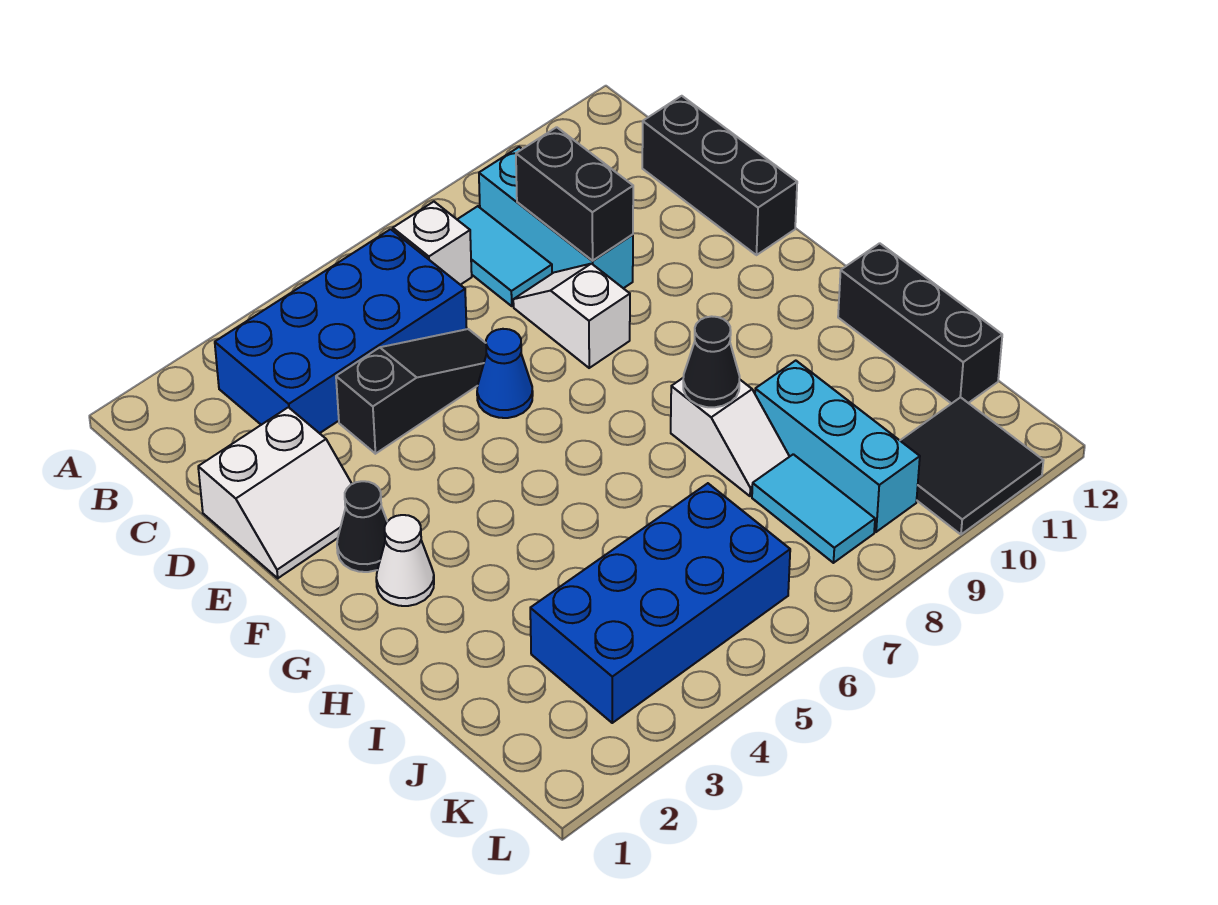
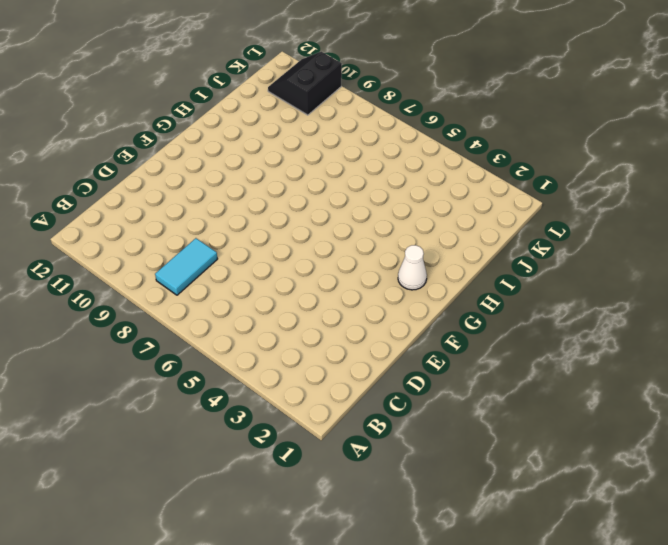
black slope K10:L11 level 1 top 10 -> black tile K10:L11 level 1
none -> blue brick B3:C6 level 1
none -> white brick B7 level 1
none -> cyan brick B9:D9 level 1

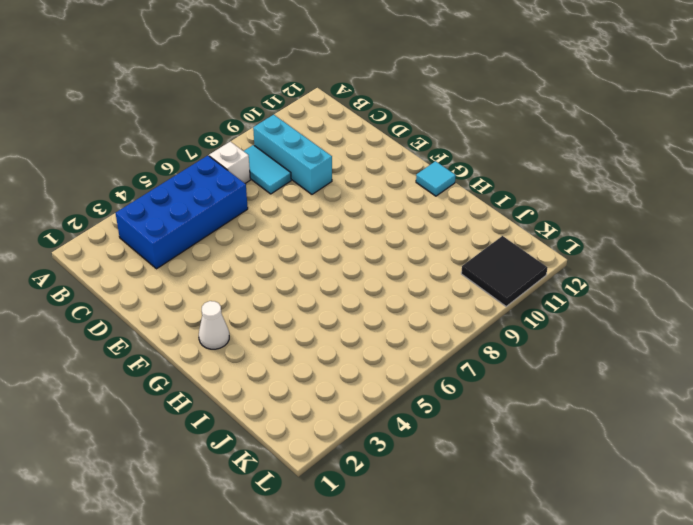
cyan tile G12 level 1 -> none
none -> black brick C12:E12 level 1
none -> white slope D1:E2 level 1 top D
none -> black slope D4:D6 level 1 top 4

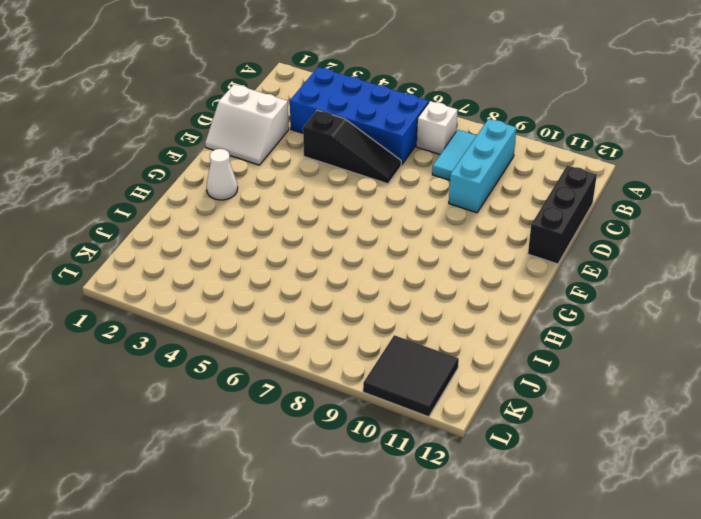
none -> white slope D8:E8 level 1 top E
none -> blue cone E6 level 1
none -> black cone F2 level 1

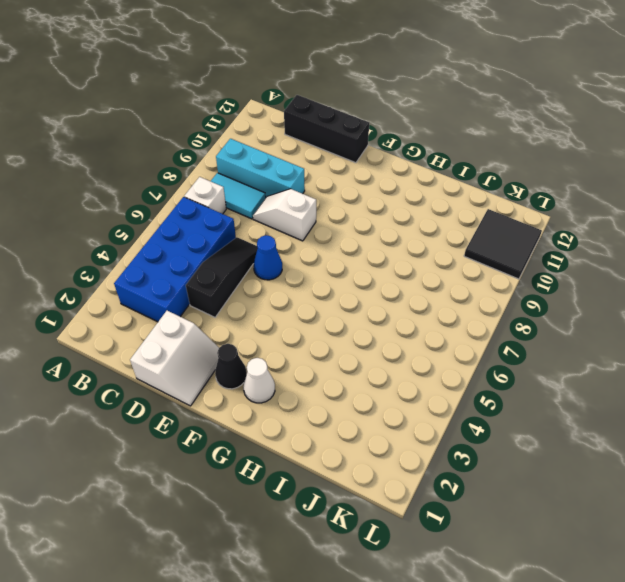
none -> white slope H8:I8 level 1 top H
none -> black brick H12:J12 level 1
none -> cyan brick I9:K9 level 1

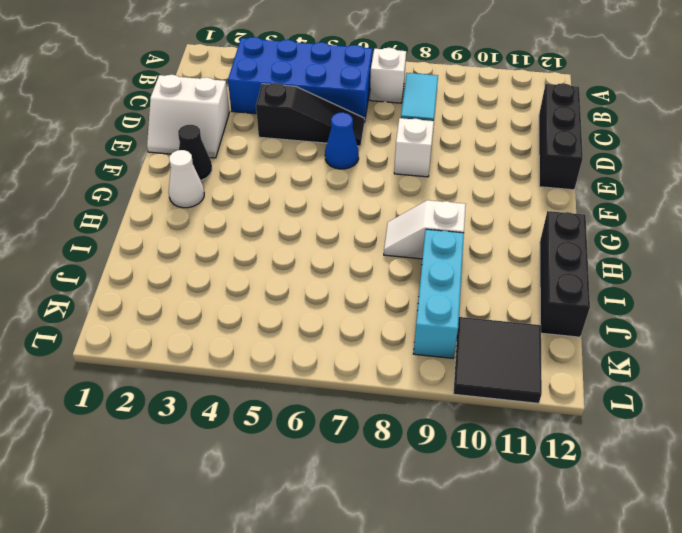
white slope H8:H9 level 1 top 9 -> white slope H8:I8 level 1 top H
none -> cyan brick B9:D9 level 1
none -> blue brick J3:K6 level 1
none -> cyan tile J8:K8 level 1

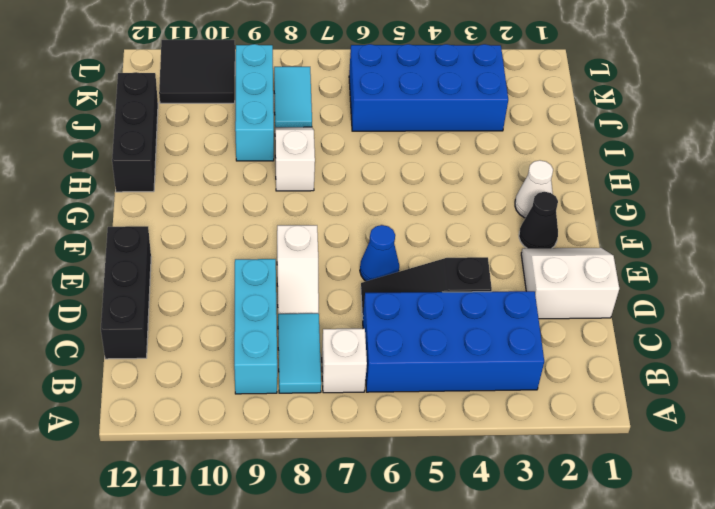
none -> black brick C9:D9 level 2
none -> black cone H8 level 2

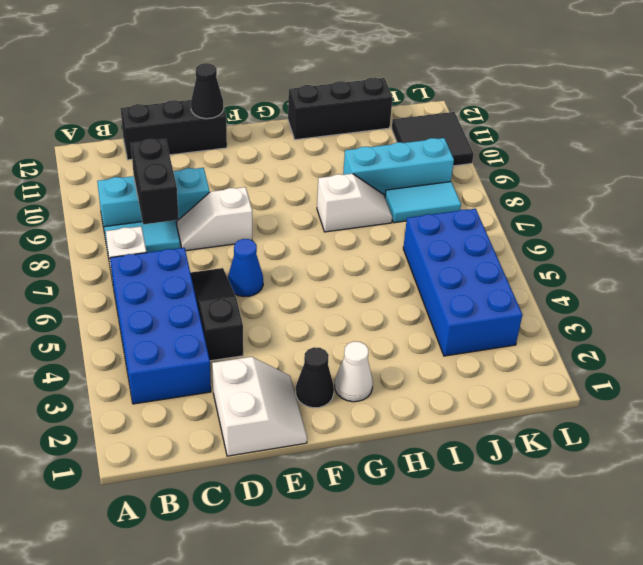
black brick C8:C9 level 2 -> black brick C9:D9 level 2
black cone E12 level 2 -> black cone H8 level 2

